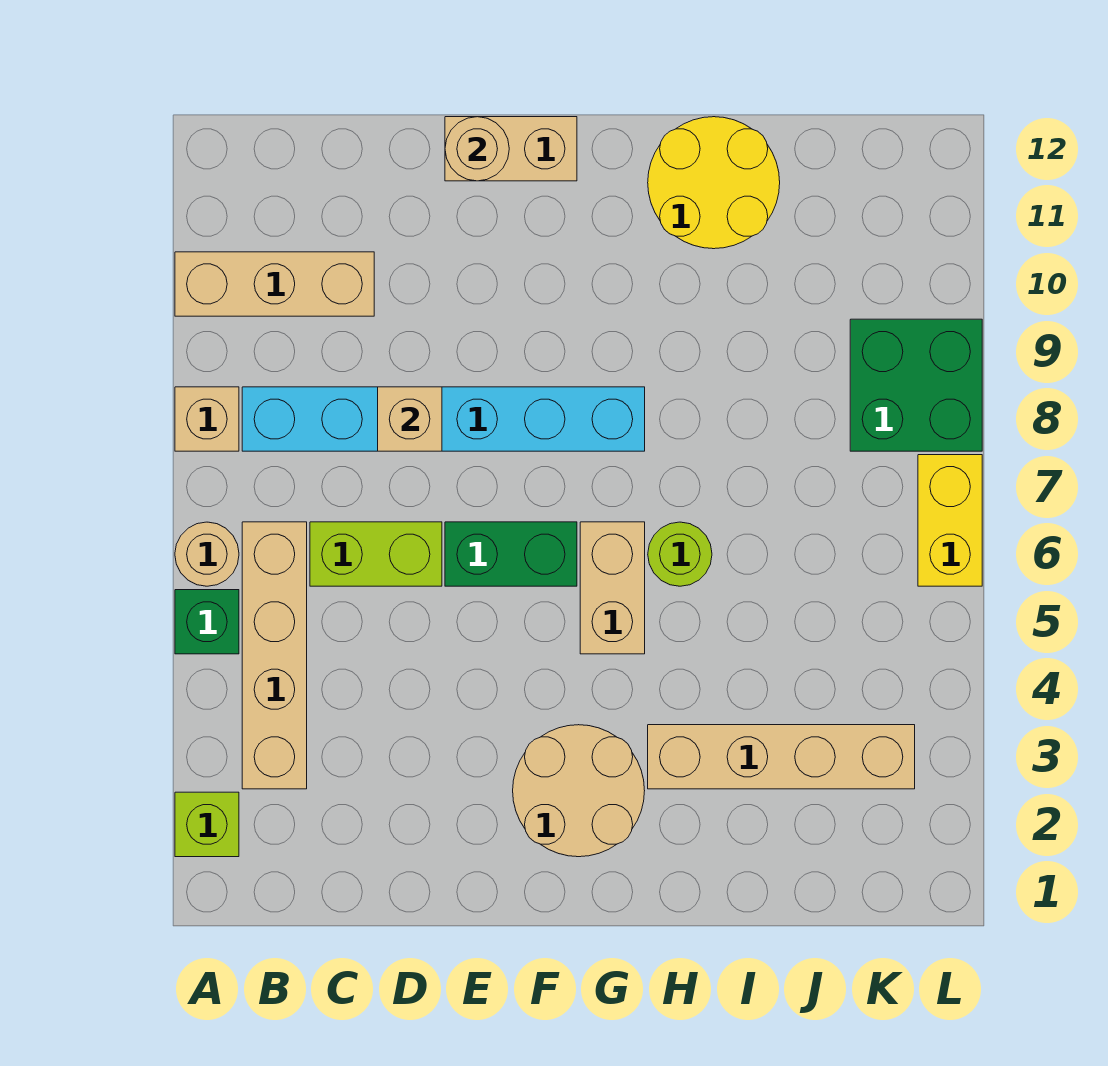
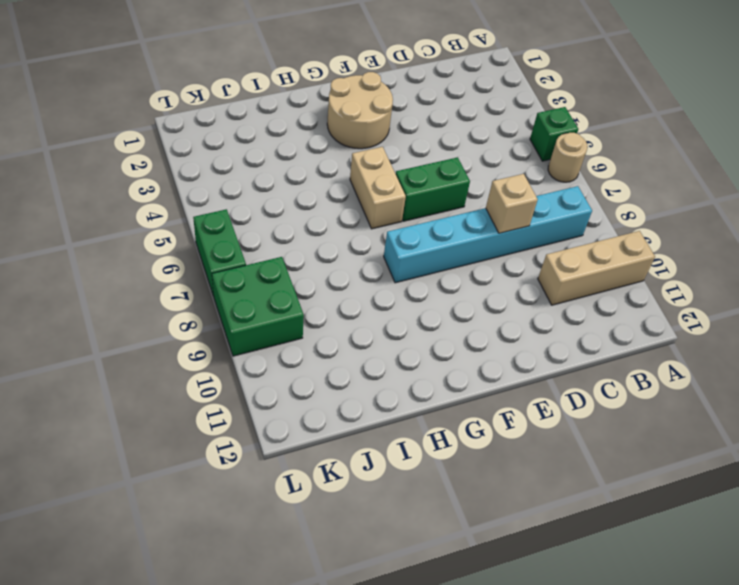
green brick L6:L7 level 1 -> yellow brick L6:L7 level 1
none -> lime brick A2 level 1
none -> tan brick A8 level 1
none -> tan brick B3:B6 level 1

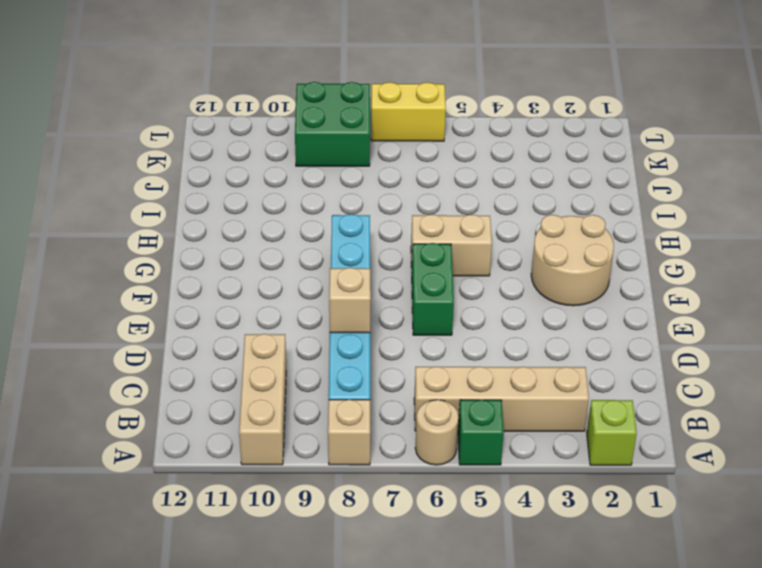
none -> lime brick C6:D6 level 1
none -> tan brick E12:F12 level 1
none -> tan brick H3:K3 level 1

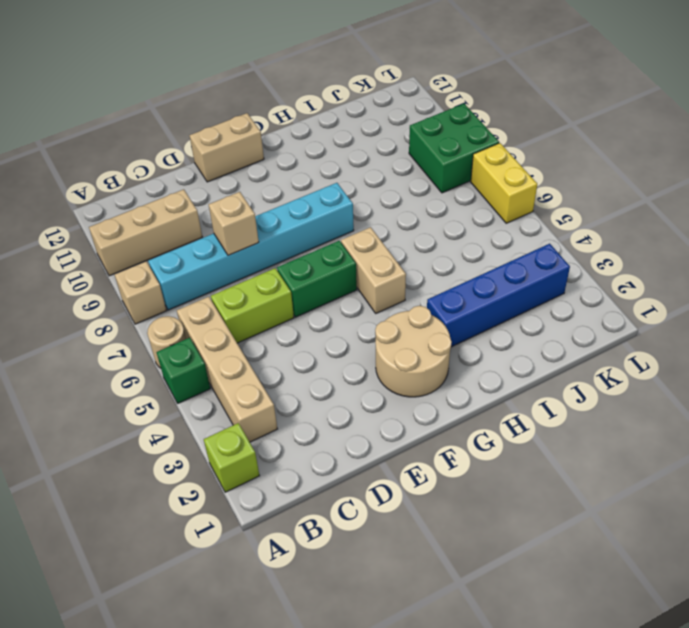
blue brick H3:K3 level 1 -> tan brick H3:K3 level 1
none -> lime round brick H6 level 1
none -> yellow round brick H11:I12 level 1
none -> tan round brick E12 level 2

